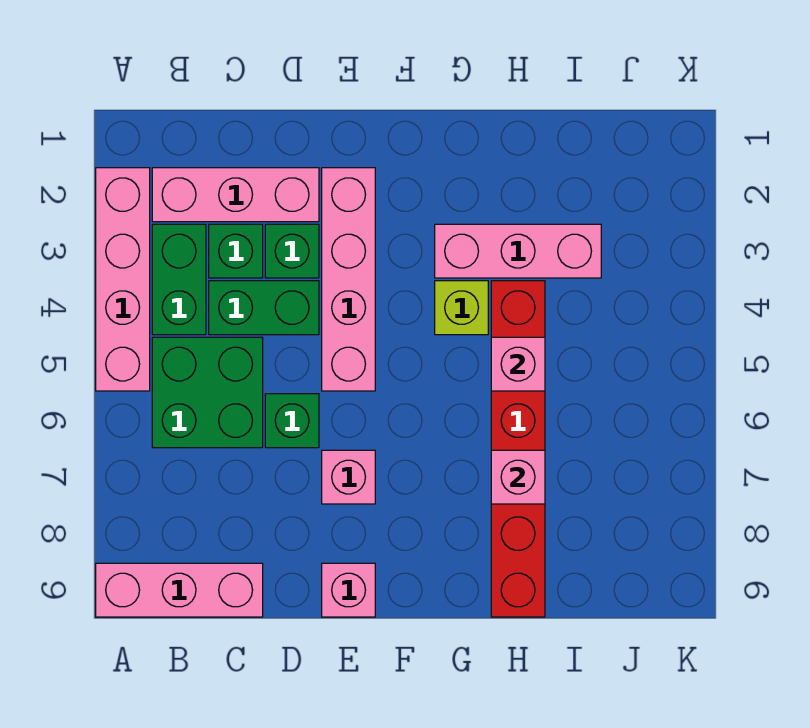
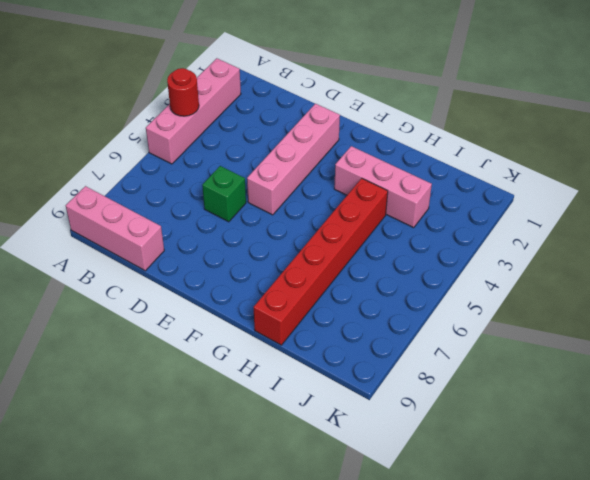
red round brick A4 level 2 -> none
none -> pink brick B2:D2 level 1
none -> green brick B3:B4 level 1
none -> green brick B5:C6 level 1

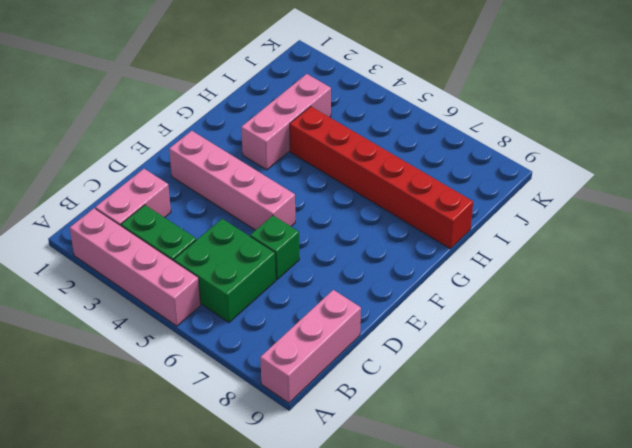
pink brick B2:C2 level 1 -> pink brick B2:D2 level 1
none -> green brick C3 level 1
none -> green brick C4:D4 level 1
none -> green brick D3 level 1

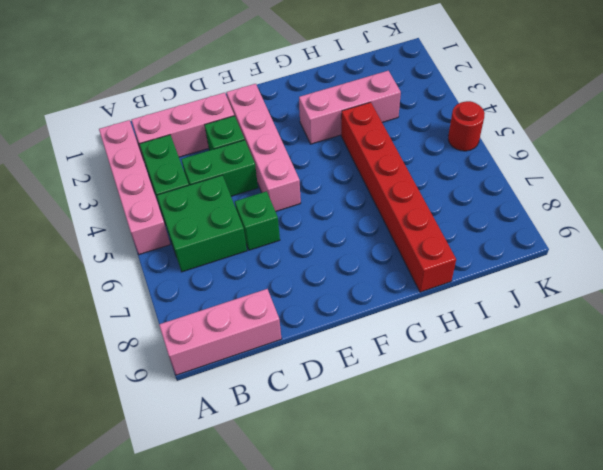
red round brick K5 level 1 -> none
none -> green brick C3 level 1
none -> pink brick E7 level 1
none -> pink brick E9 level 1

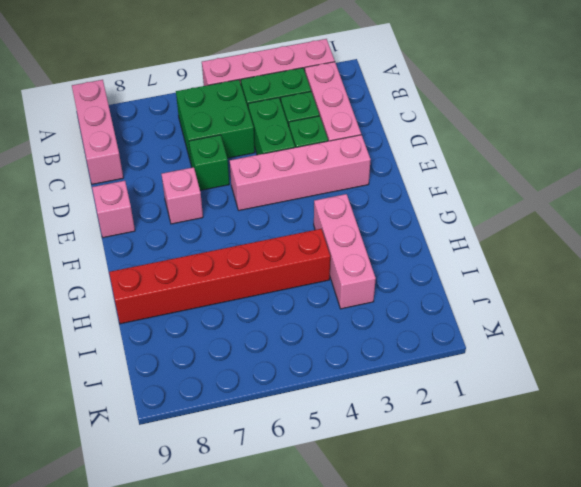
none -> lime brick G4 level 1
none -> pink brick H5 level 2
none -> pink brick H7 level 2

